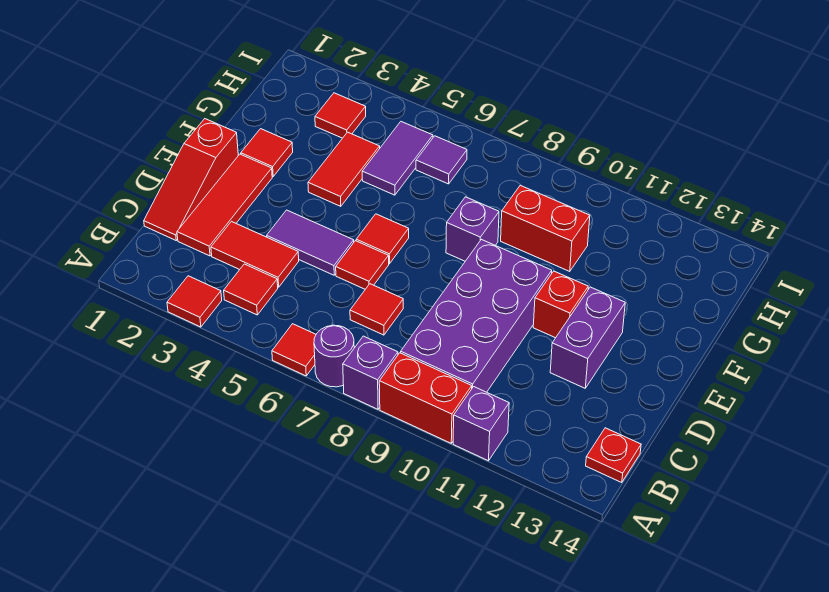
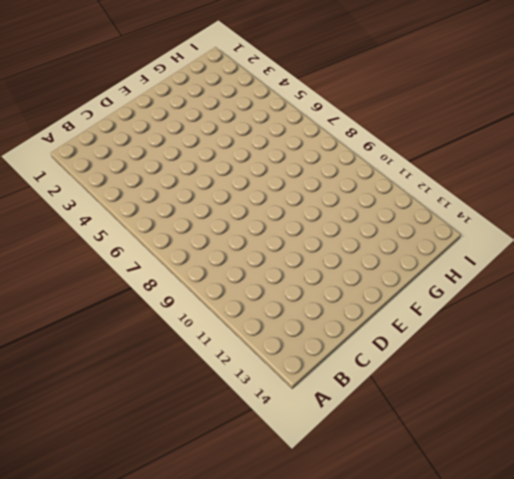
none -> red tile A3 level 1
none -> red tile A6 level 1
none -> purple round brick A7 level 1

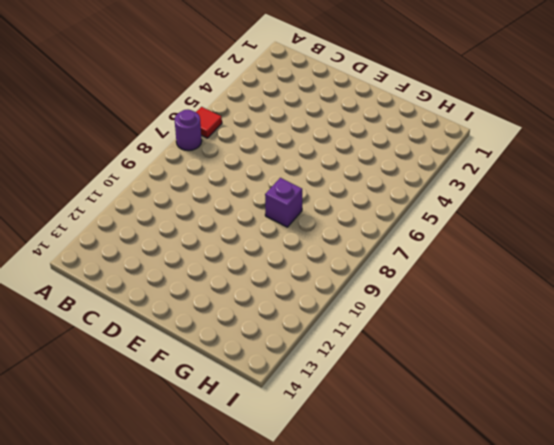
none -> red tile A3 level 1
none -> purple brick A8 level 1
none -> red brick A9:A10 level 1

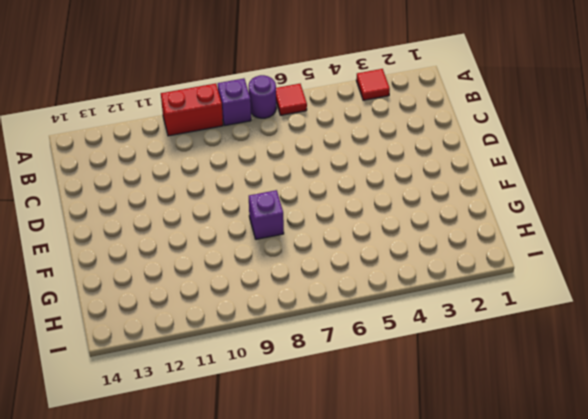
none -> purple brick A11 level 1
none -> red tile B4 level 1
none -> purple brick B9:E10 level 1

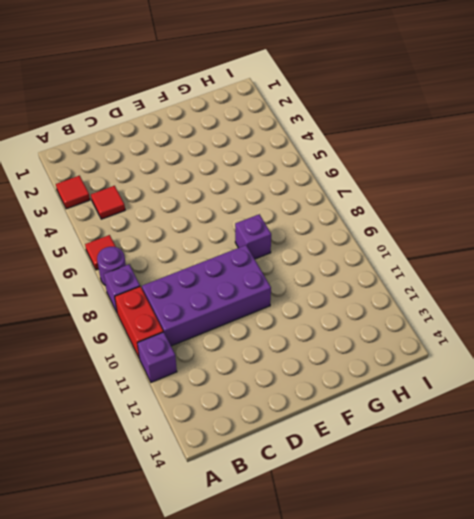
none -> red plate B14 level 1
none -> red slope C1:E1 level 1 top E
none -> red tile C2:E2 level 1

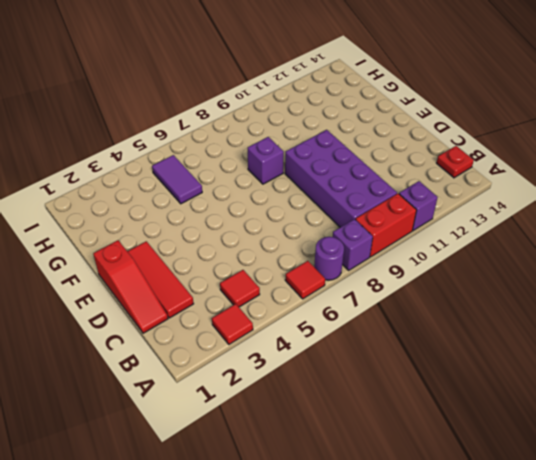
none -> red tile C3:C4 level 1
none -> red tile C7 level 1
none -> purple tile D4:D5 level 1

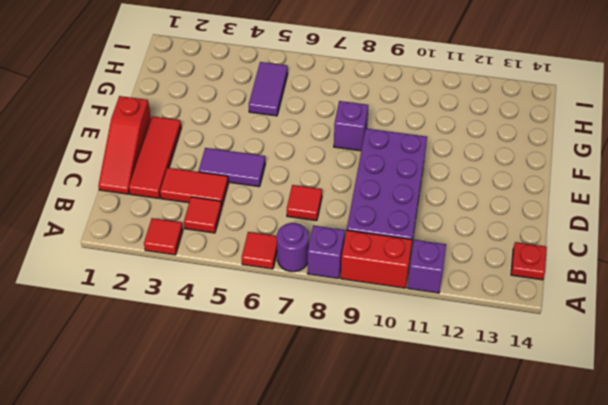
none -> red tile D6 level 1
none -> purple brick D12:E12 level 1
none -> red tile E6 level 1

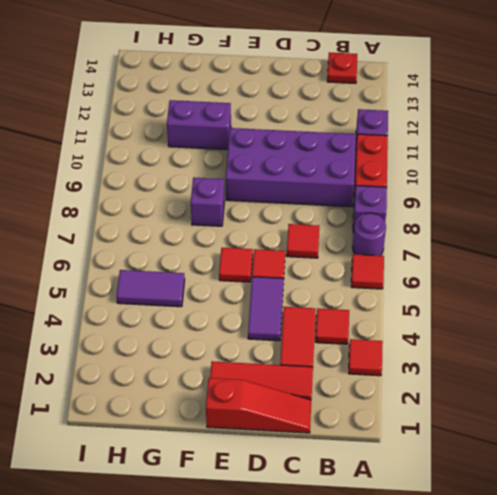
purple brick F11:G11 level 1 -> purple brick D12:E12 level 1
none -> red brick E11 level 1
none -> red tile F2 level 1
none -> red tile F4:G4 level 1

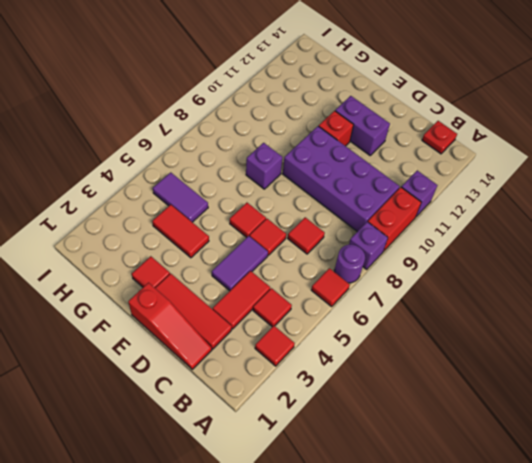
none -> red brick G9:G10 level 1
none -> red tile H3 level 1
none -> purple tile H6 level 1

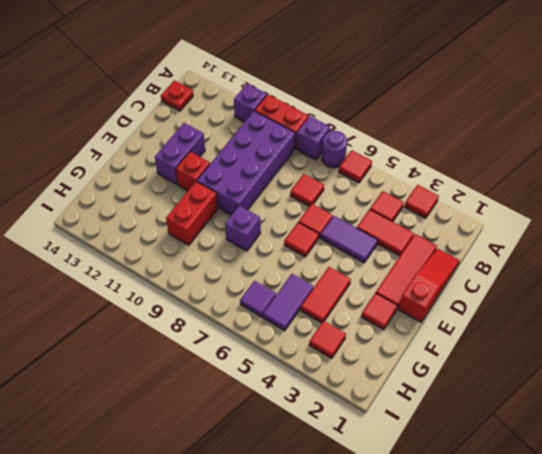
red brick F10:G10 level 1 -> red brick G9:G10 level 1

